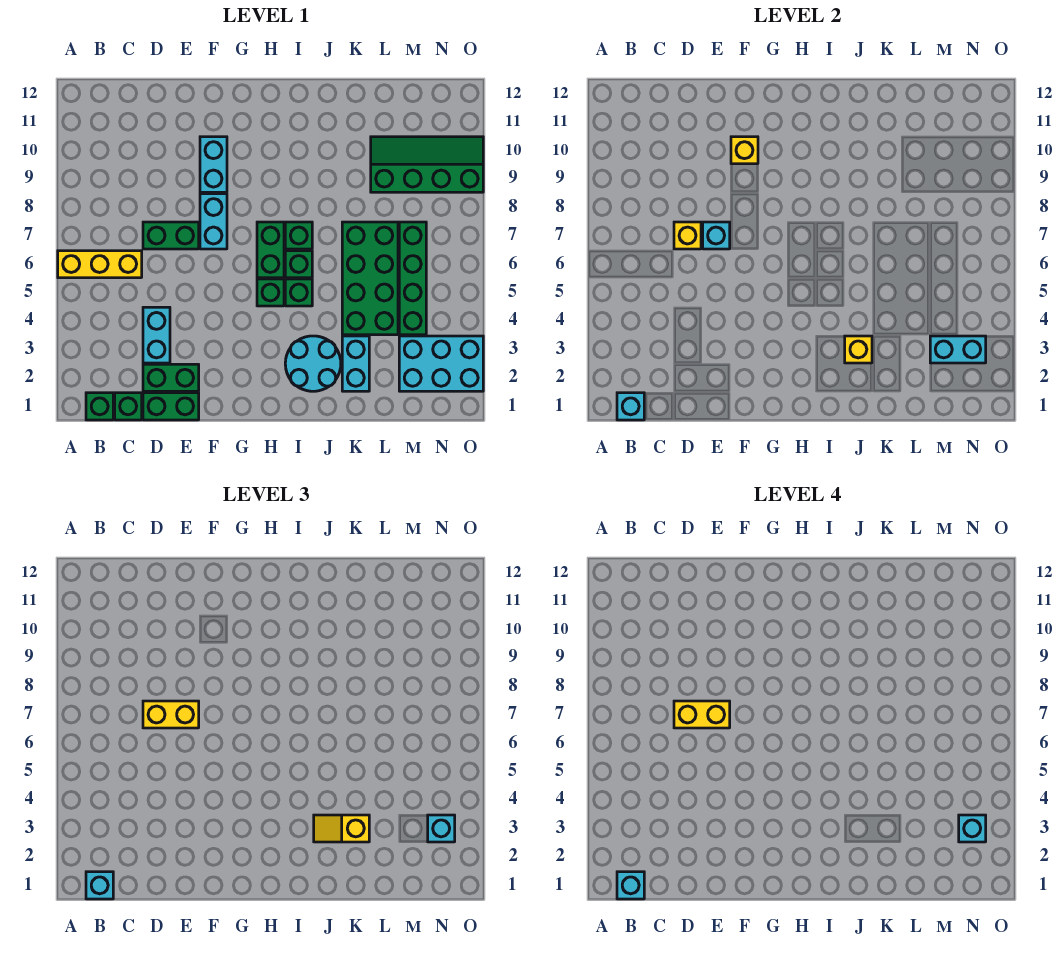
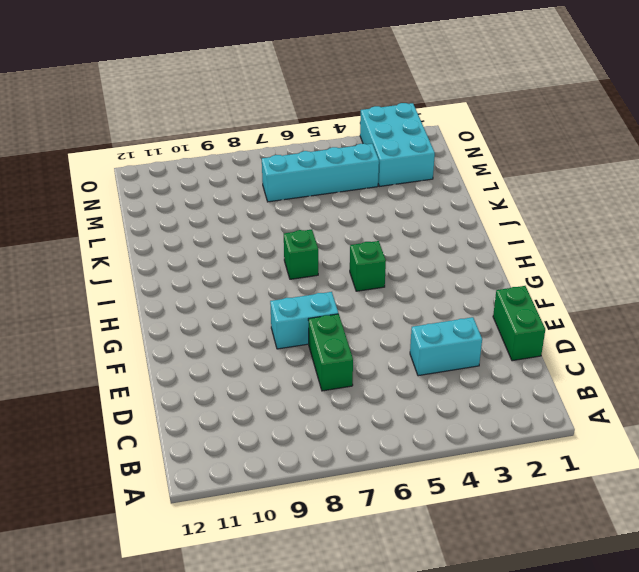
cyan brick M4:M7 level 1 -> green brick M4:M7 level 1
none -> yellow brick A6:C6 level 1
none -> green brick B1 level 1
none -> green brick C1 level 1
none -> green brick D2:E2 level 1

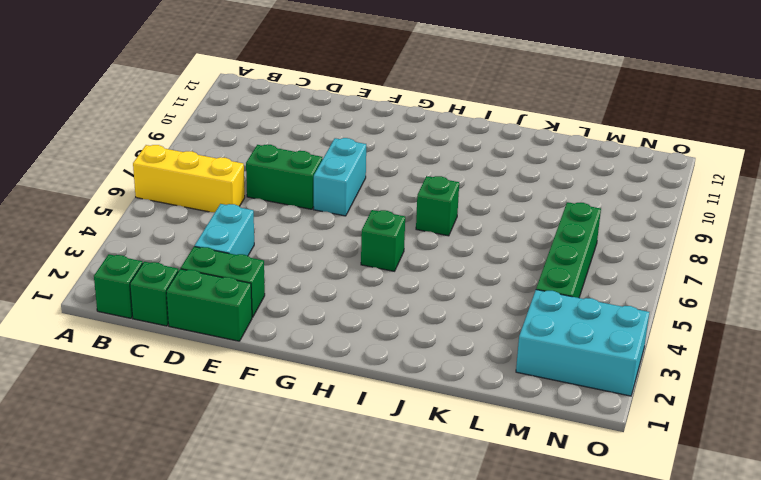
none -> cyan brick F9:F10 level 1
none -> green brick H6:H7 level 1
none -> cyan round brick I2:J3 level 1
none -> green brick I5 level 1

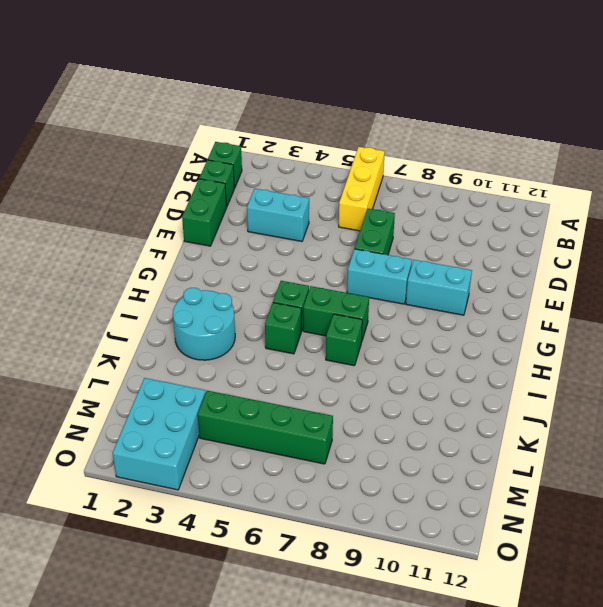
none -> green brick D2:E2 level 1
none -> green brick I6 level 1
none -> cyan brick K2:K3 level 1
none -> green brick K4:L7 level 1

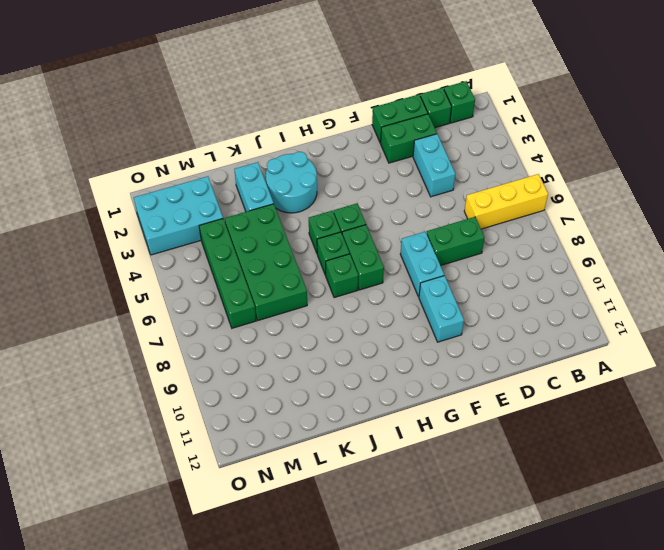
none -> green slope L9:O10 level 1 top 9
none -> cyan brick B1 level 2
none -> yellow brick D7 level 2
none -> cyan brick E7 level 2

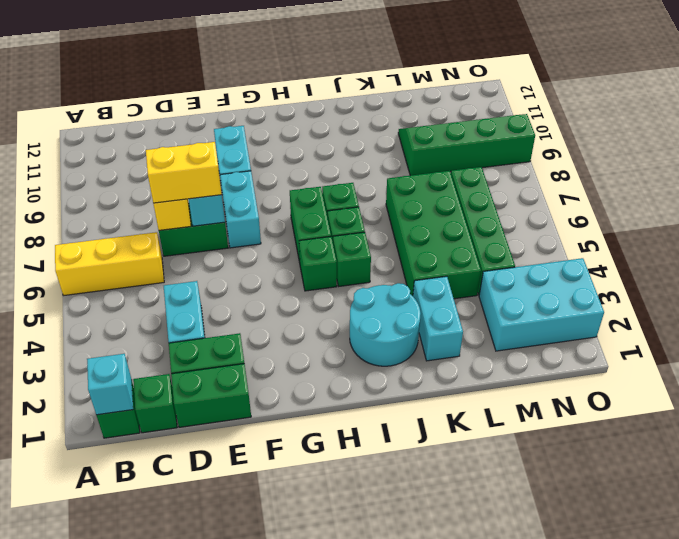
none -> yellow brick F10 level 2
none -> yellow brick J3 level 2
none -> cyan brick M3:N3 level 2
none -> cyan brick B1 level 3

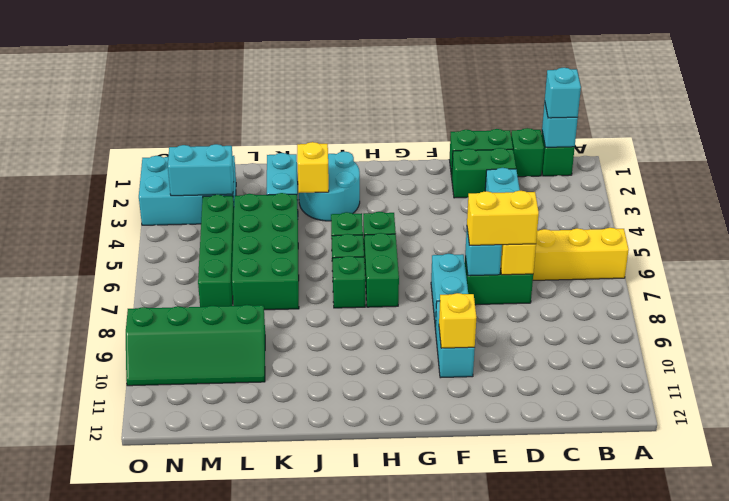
none -> yellow slope J3:K3 level 3 top K
none -> cyan brick N3 level 3
none -> cyan brick B1 level 4
none -> yellow brick D7:E7 level 4

